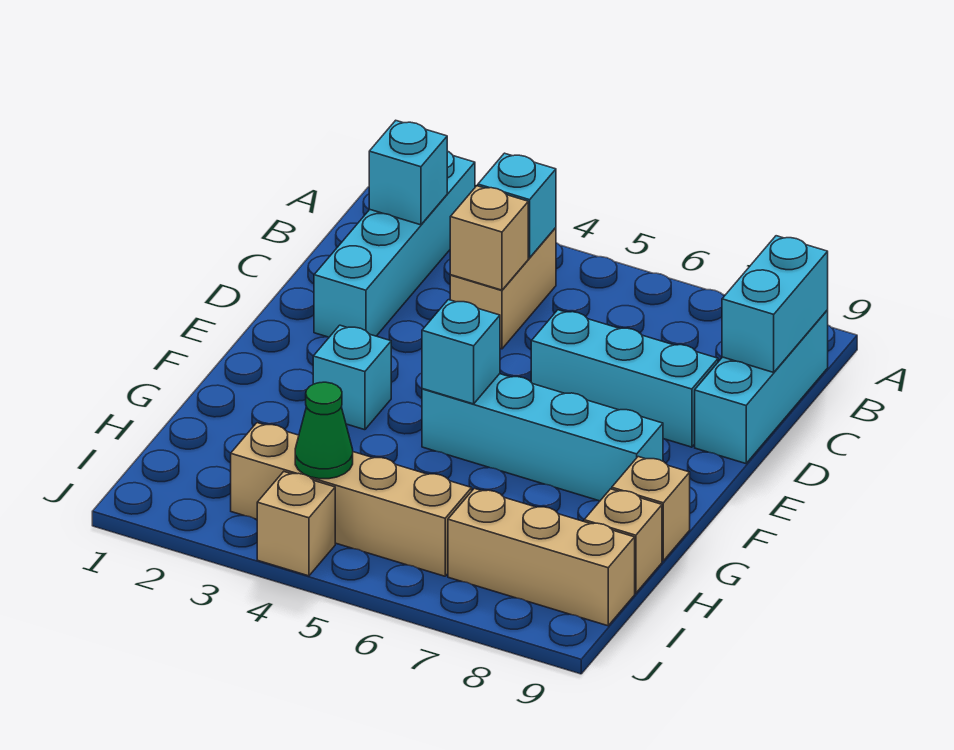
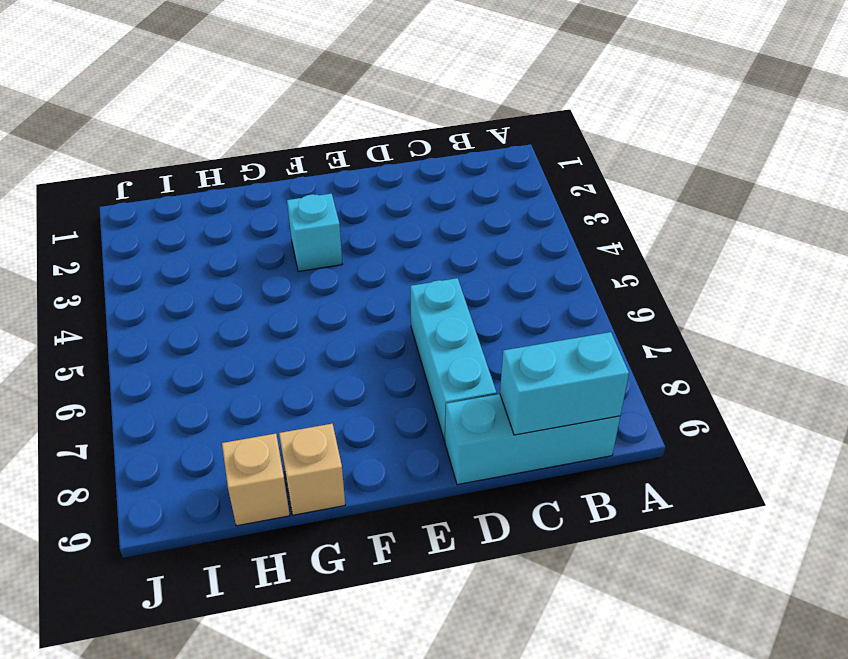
none -> cyan brick A2:D2 level 1
none -> tan brick B4:C4 level 1
none -> cyan brick F5:F8 level 1

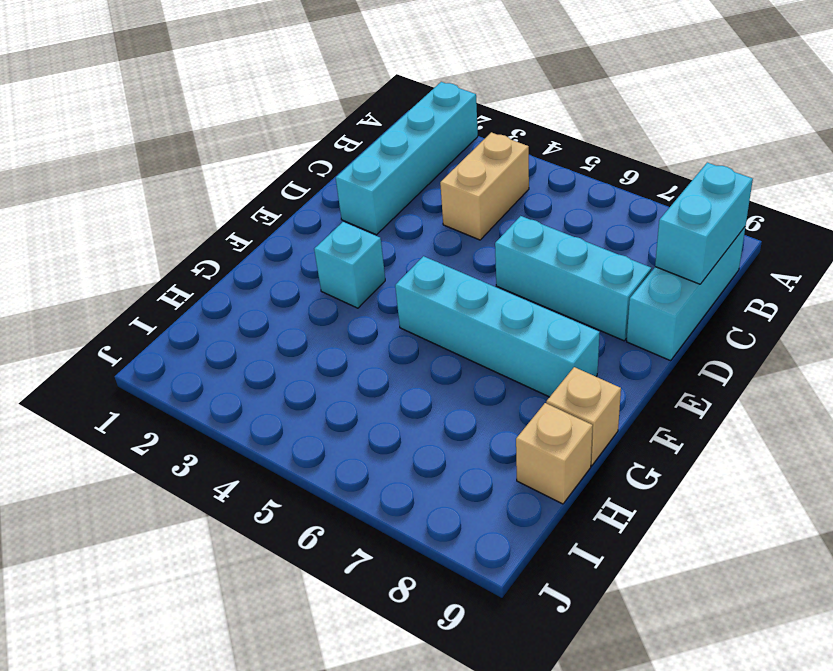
none -> tan brick I3:I6 level 1
none -> tan brick I7:I9 level 1
none -> tan brick J4 level 1

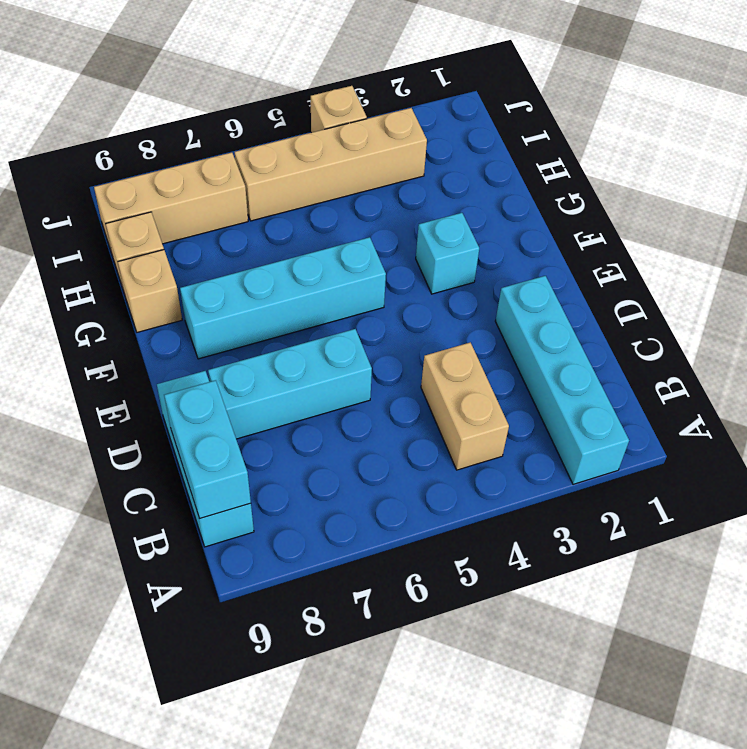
none -> cyan brick B2 level 2
none -> cyan brick B4 level 2
none -> tan brick C4 level 2

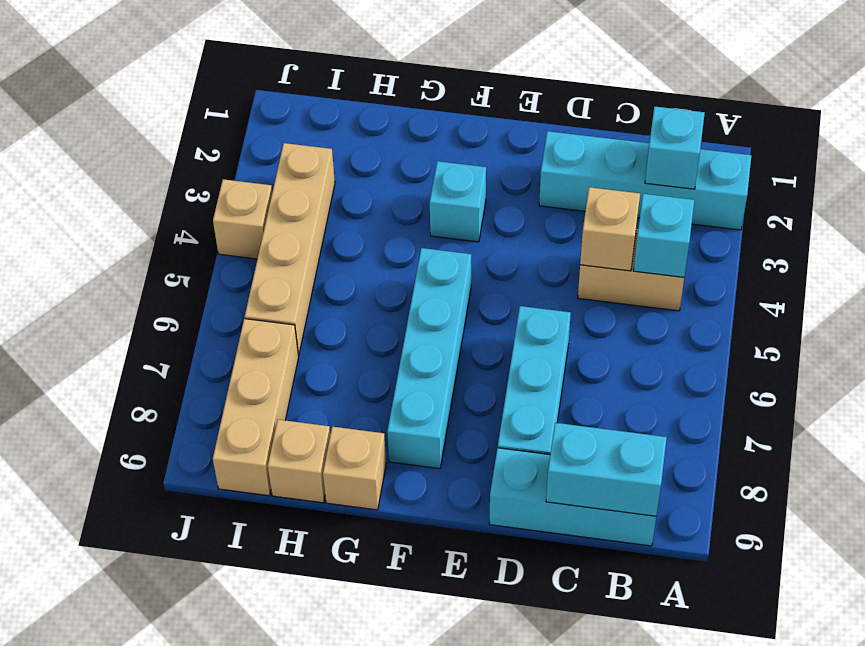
none -> cyan brick F5 level 2
none -> green cone I4 level 2

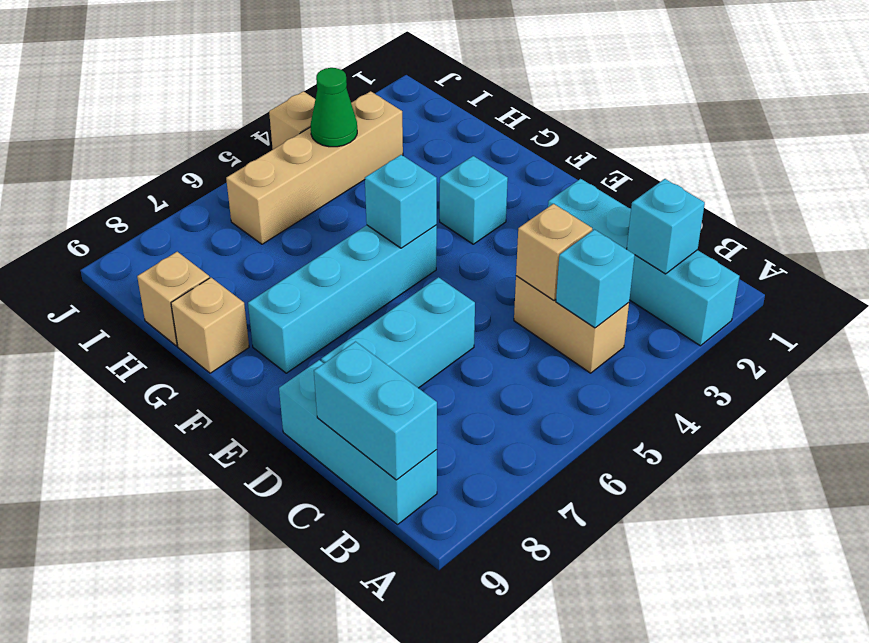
none -> tan brick I7:I9 level 1

